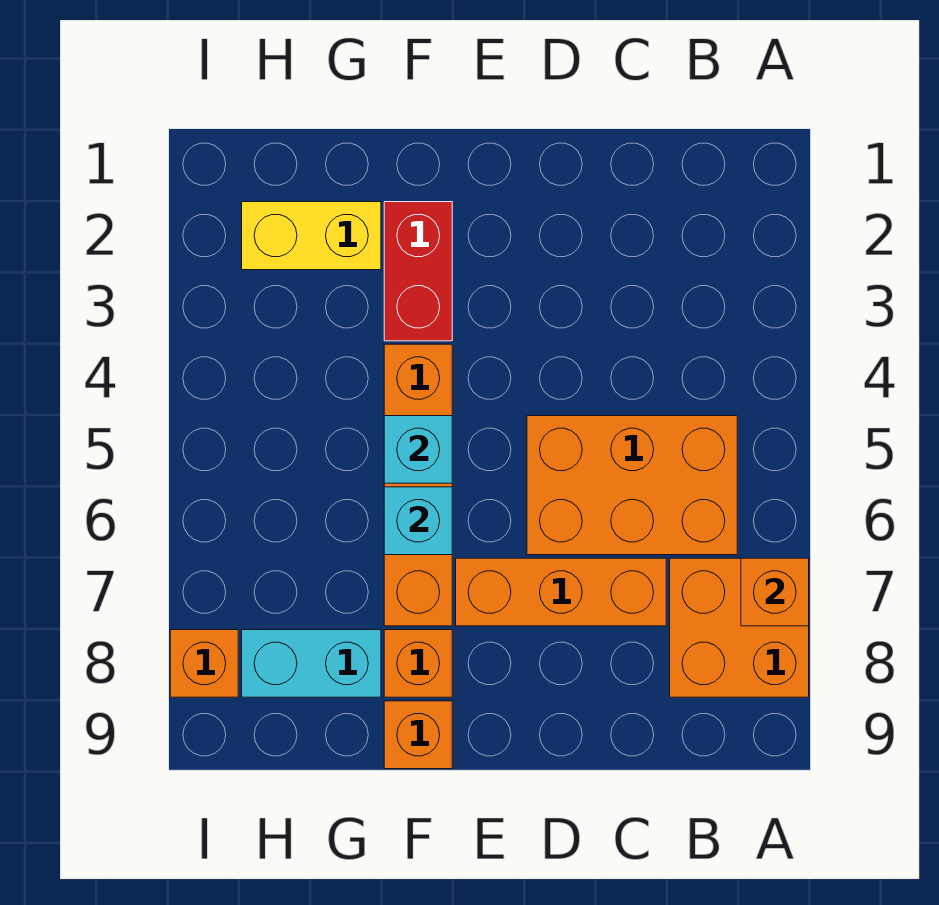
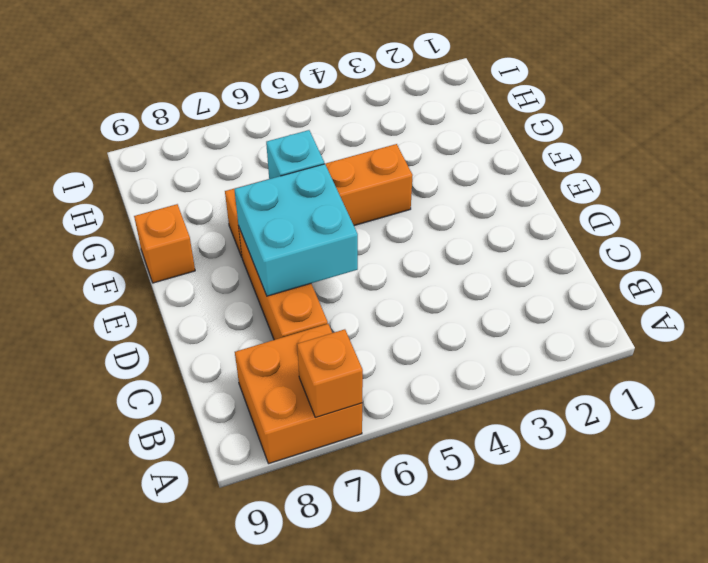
cyan brick D6:E7 level 2 -> none
none -> orange brick B5:D6 level 1
none -> red brick F2:F3 level 1
none -> orange brick F8 level 1

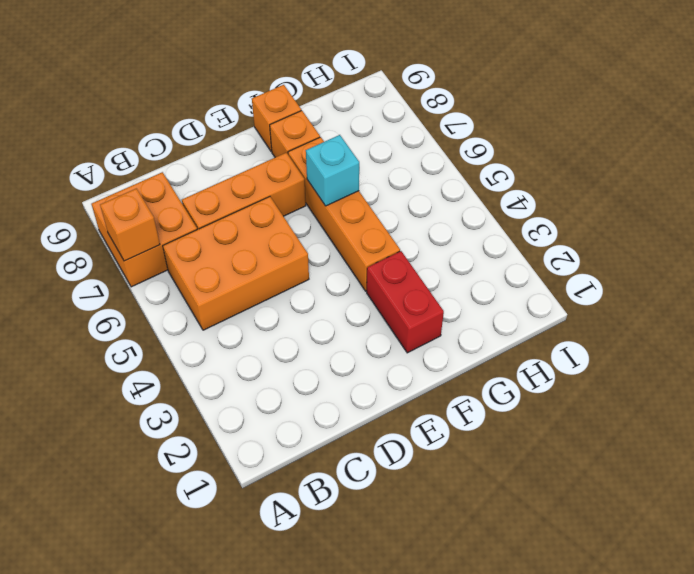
none -> yellow brick G2:H2 level 1
none -> cyan brick G8:H8 level 1
none -> orange brick I8 level 1

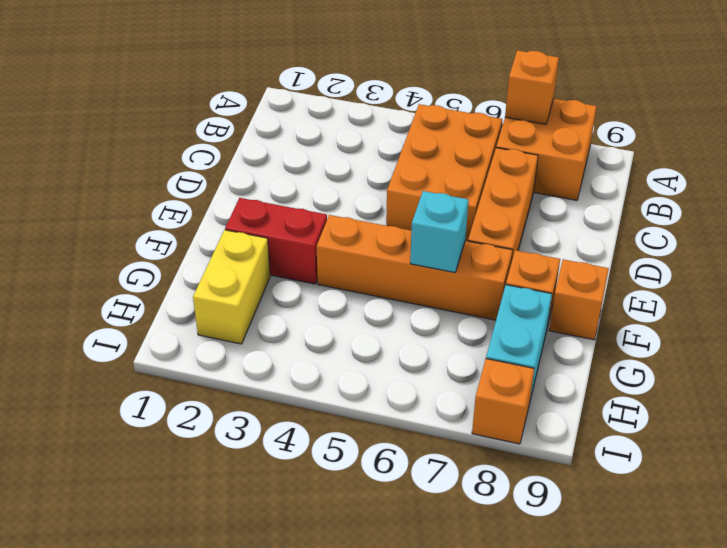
none -> cyan brick F5 level 2

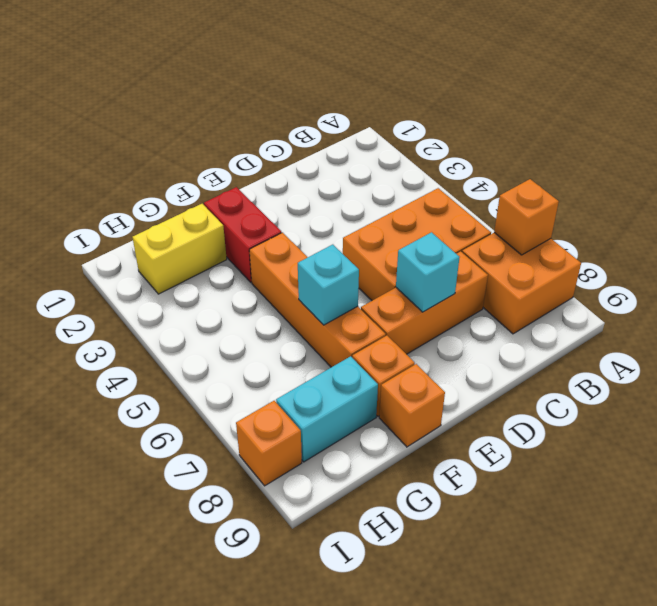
cyan brick D7 level 2 -> cyan brick F5 level 2

